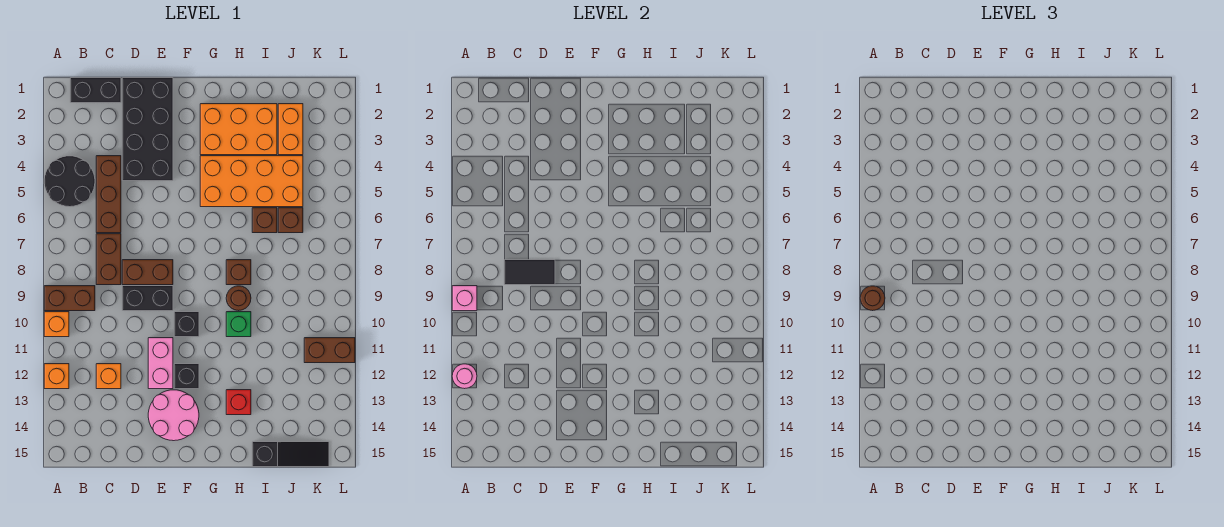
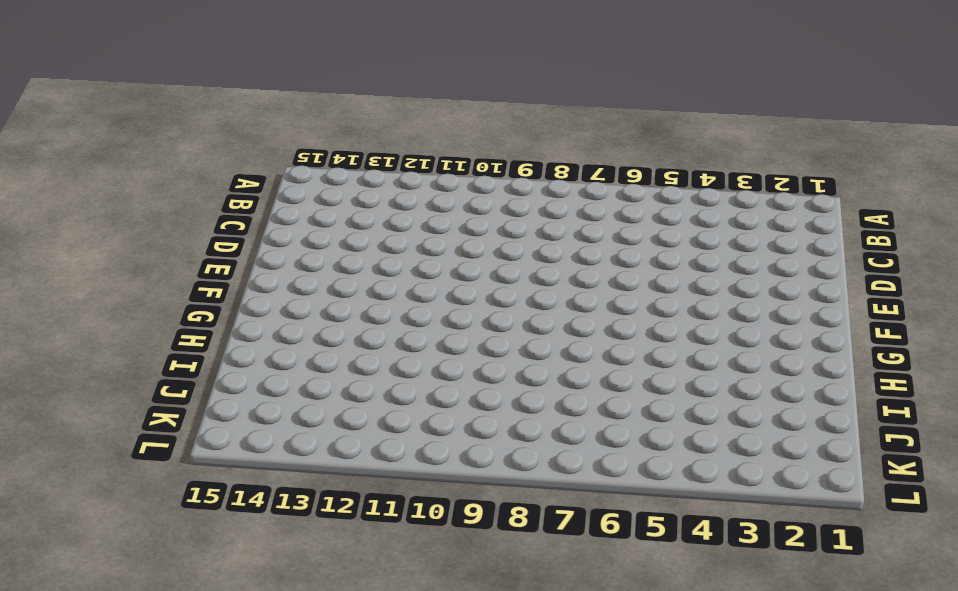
none -> black round brick A4:B5 level 1
none -> brown brick A9:B9 level 1
none -> orange brick A10 level 1
none -> orange brick A12 level 1

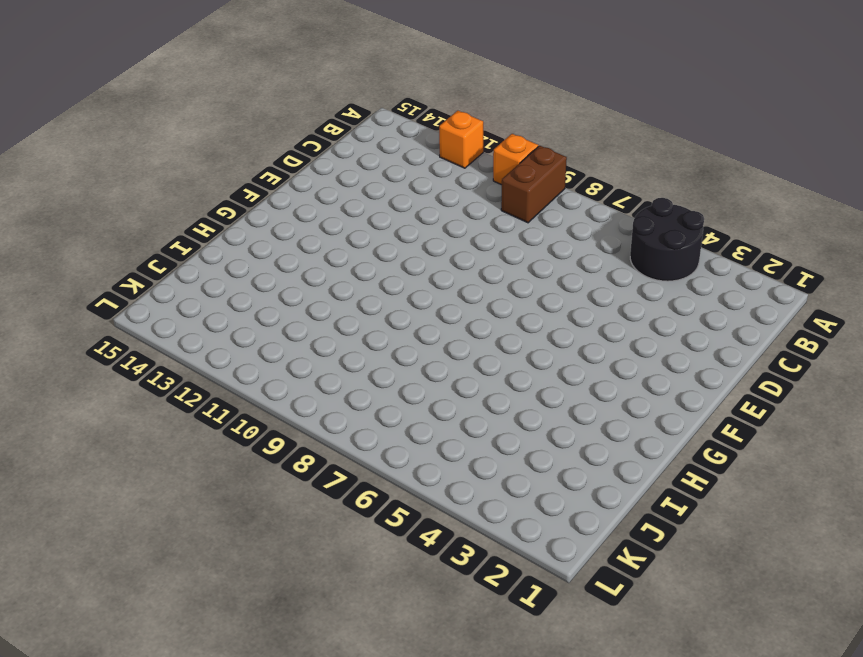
none -> black brick B1:C1 level 1
none -> brown brick C4:C6 level 1
none -> brown brick C7:C8 level 1
none -> orange brick C12 level 1

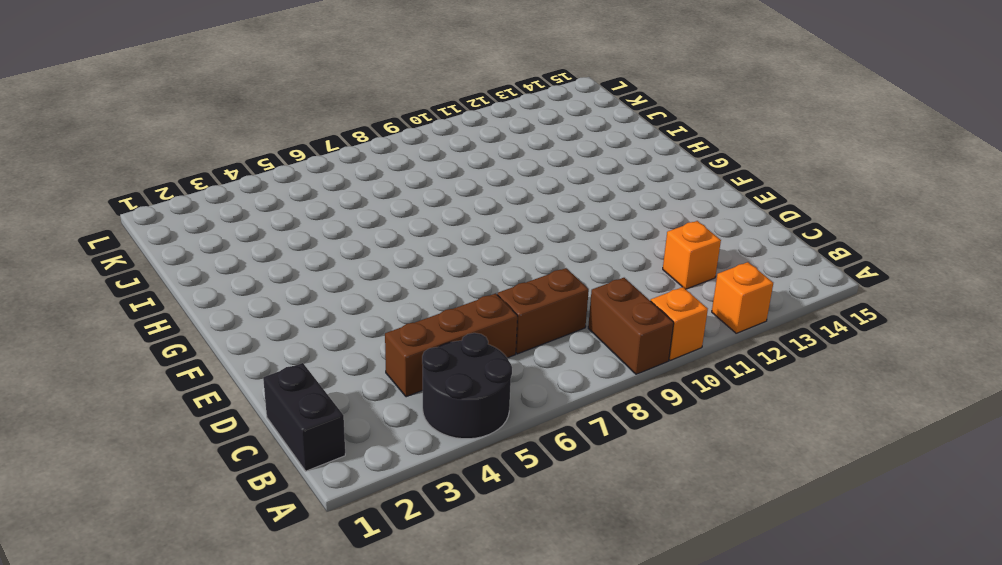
none -> black brick D1:E4 level 1
none -> brown brick D8:E8 level 1
none -> black brick D9:E9 level 1
none -> pink brick E11:E12 level 1

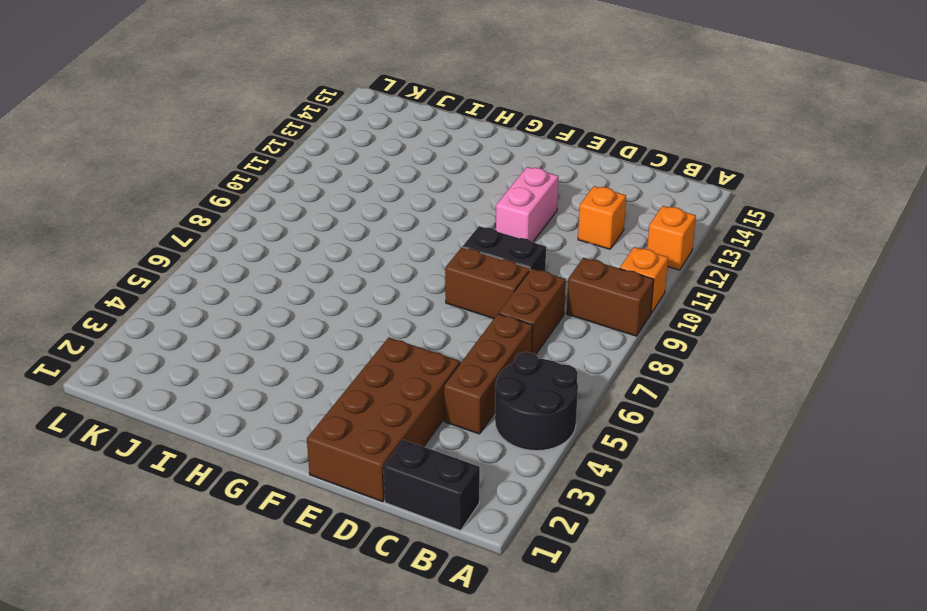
brown brick D1:E4 level 1 -> black brick D1:E4 level 1
none -> pink round brick E13:F14 level 1
none -> black brick F10 level 1
none -> black brick F12 level 1
none -> orange brick G2:I3 level 1

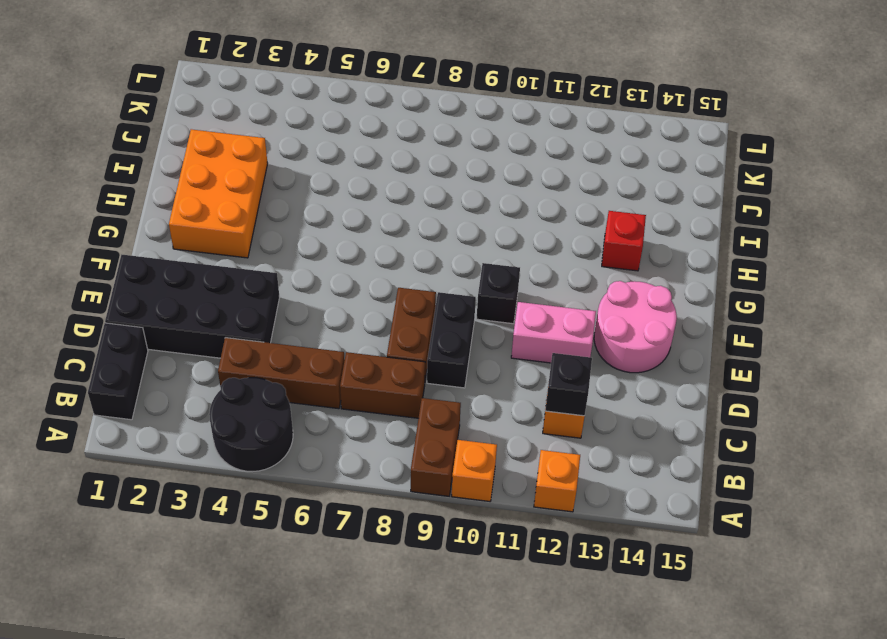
black brick C12 level 2 -> black brick F12 level 1
none -> orange brick G4:J5 level 1
none -> brown brick H8 level 1
none -> brown round brick H9 level 1
none -> green brick H10 level 1

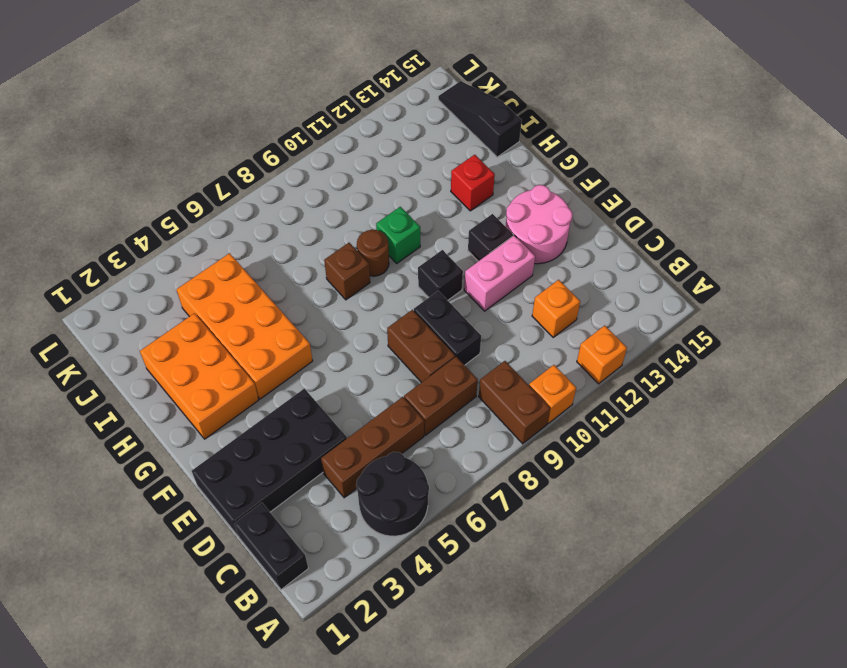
none -> brown brick I6 level 1
none -> orange brick J2:J3 level 1
none -> brown brick J6 level 1
none -> brown brick K11:L11 level 1

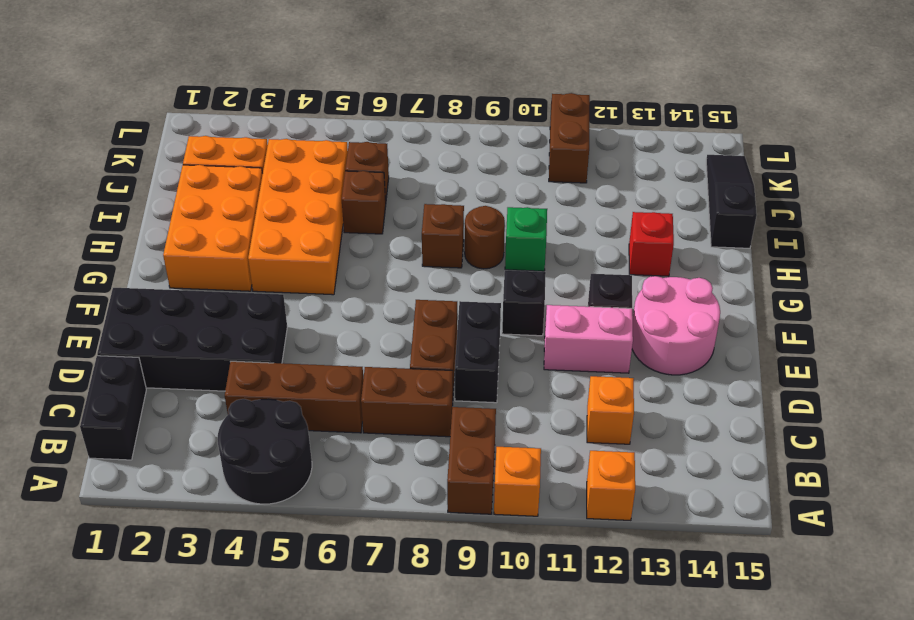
none -> pink brick A9 level 2
none -> pink round brick A12 level 2
none -> black tile C8:D8 level 2
none -> brown round brick A9 level 3

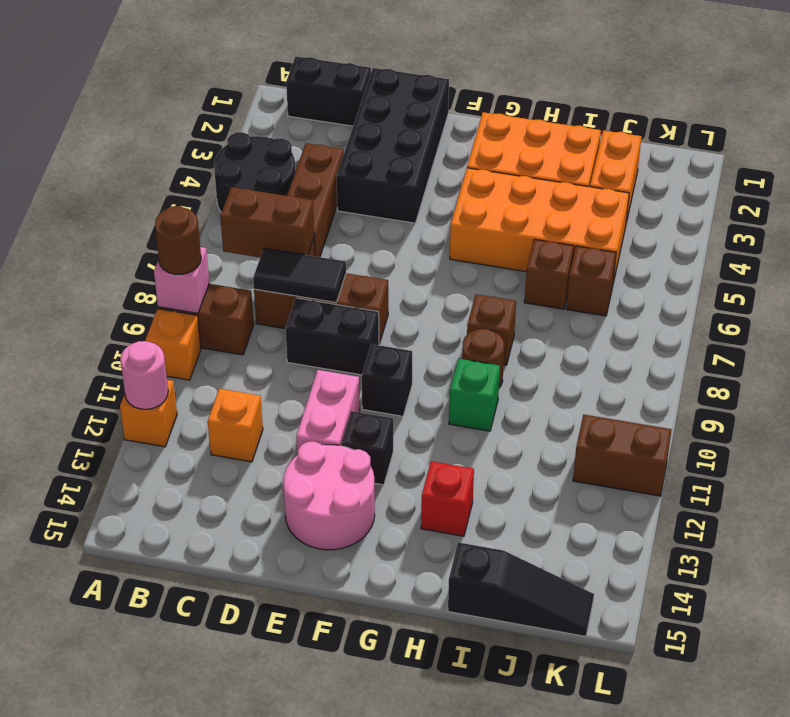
brown brick B7:C7 level 2 -> none

